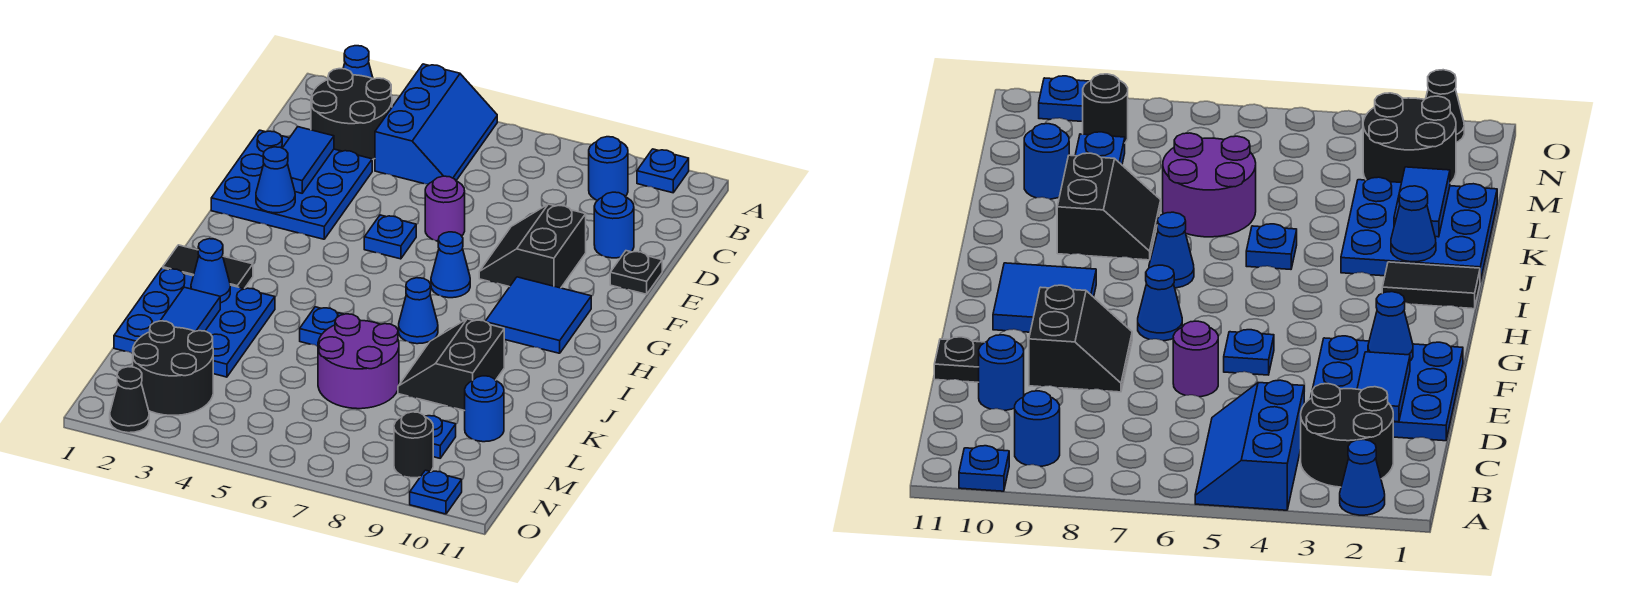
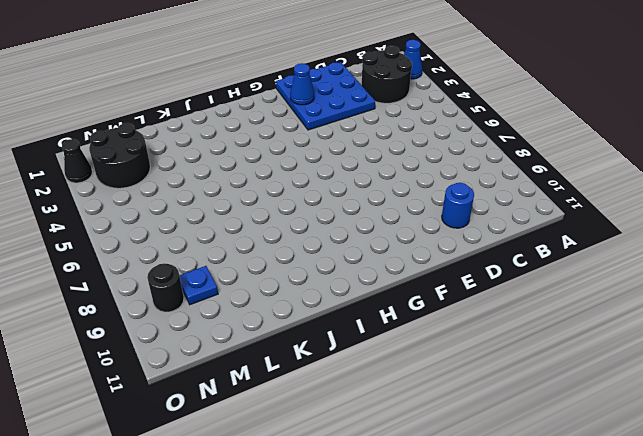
none -> blue slope A4:C5 level 1 top 4
none -> blue plate A10 level 1
none -> blue round brick B9 level 1

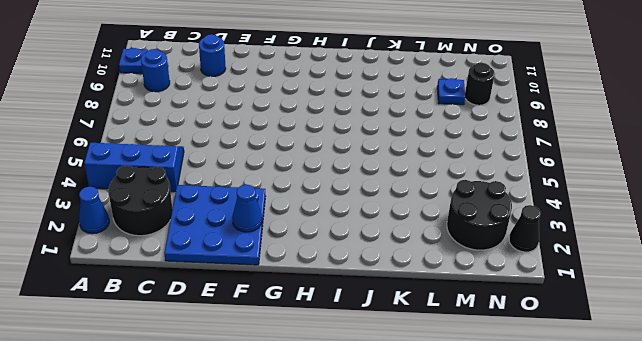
none -> purple round brick E6 level 1
none -> black slope E8:F9 level 1 top 9
none -> black plate E11 level 1

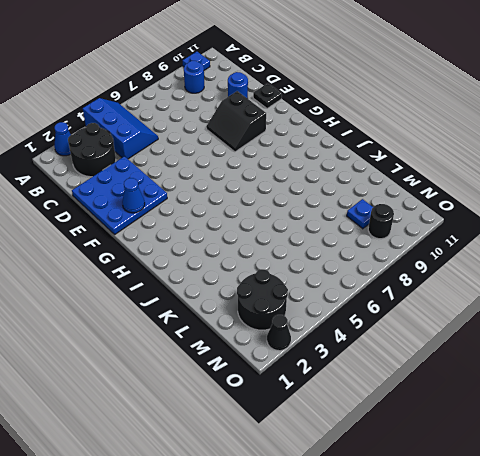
none -> purple round brick E6 level 1
none -> blue plate F5 level 1
none -> blue cone G7 level 1

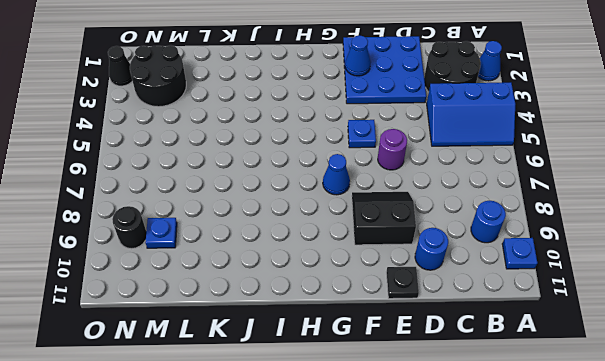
none -> blue tile G9:H10 level 1
none -> black tile I1:I2 level 1
none -> blue cone I7 level 1

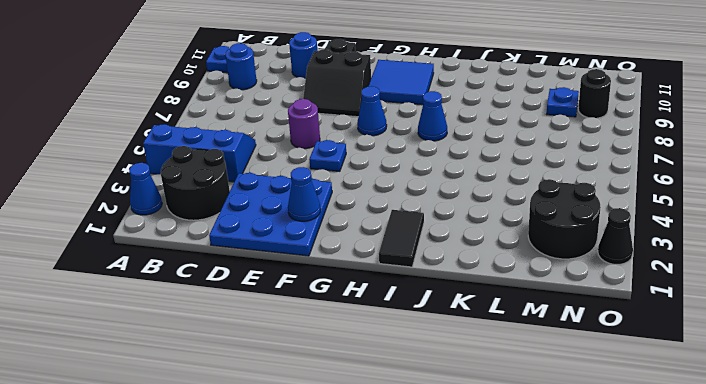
none -> blue plate J1:L3 level 1
none -> blue plate J5 level 1
none -> black slope J8:K9 level 1 top 9

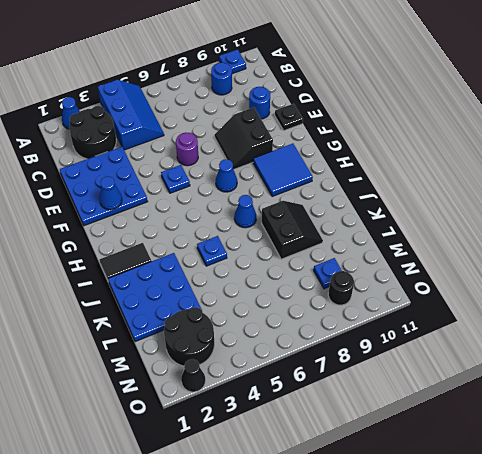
black slope J8:K9 level 1 top 8 -> black slope J8:K9 level 1 top 9
none -> purple round brick K6:L7 level 1
none -> blue round brick L10 level 1
none -> blue plate O10 level 1

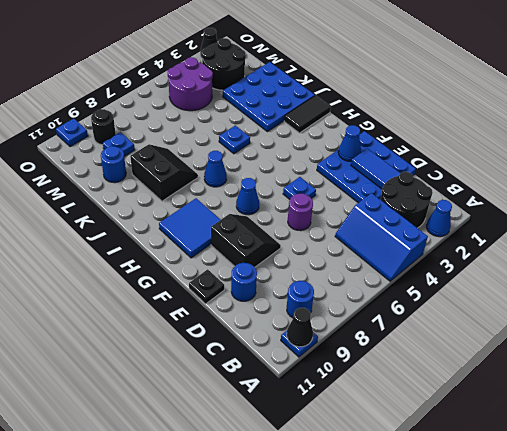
black cone A10 level 2 -> none
purple round brick M4:N5 level 1 -> purple round brick K6:L7 level 1
none -> blue cone J2 level 2
none -> blue tile K2:L2 level 2

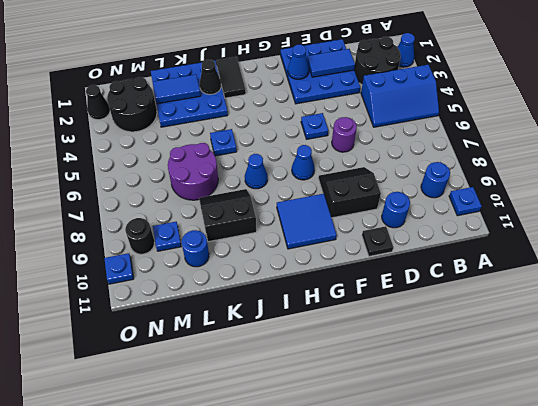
black cone J2 level 2 -> blue cone J2 level 2

